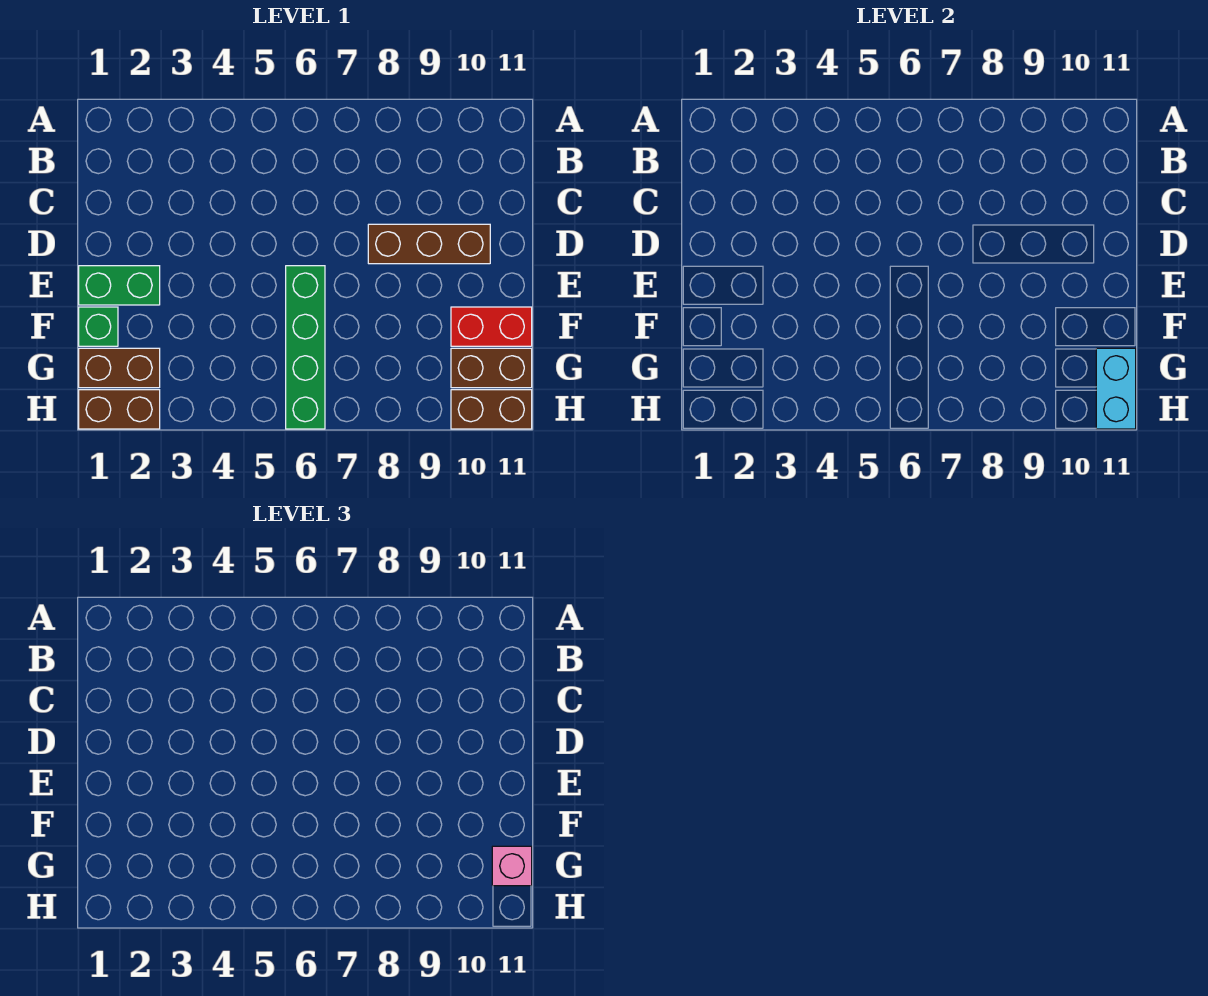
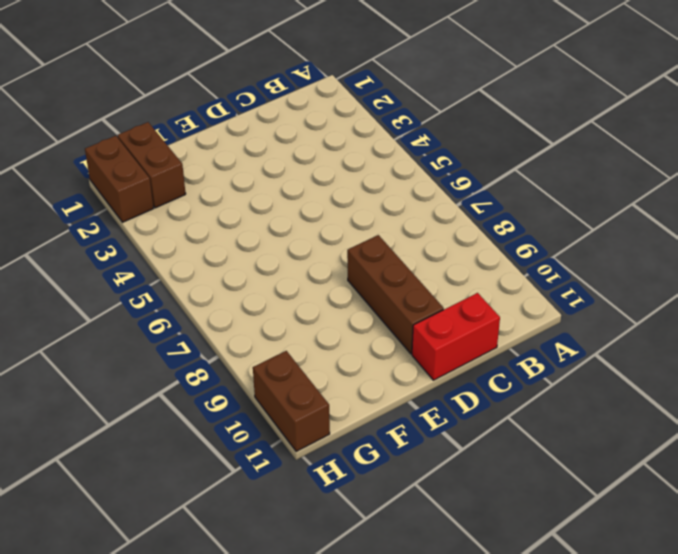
red brick C11:D11 level 1 -> red brick F10:F11 level 1
none -> green brick E1:E2 level 1
none -> green brick E6:H6 level 1

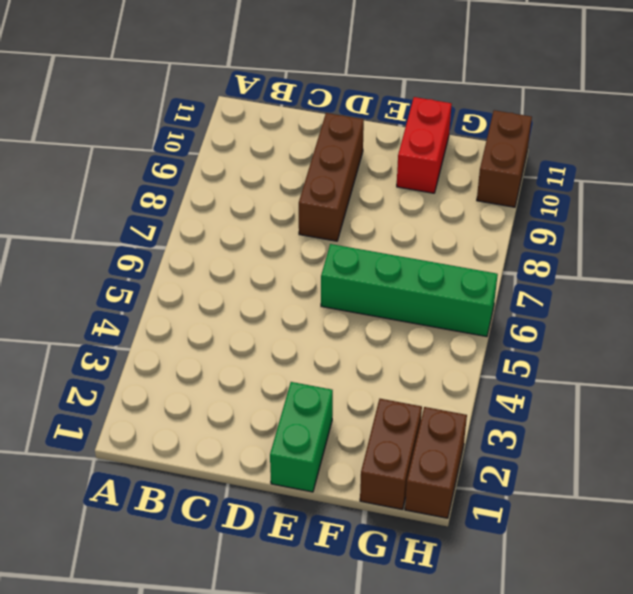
none -> green brick F1 level 1
none -> brown brick G10:G11 level 1

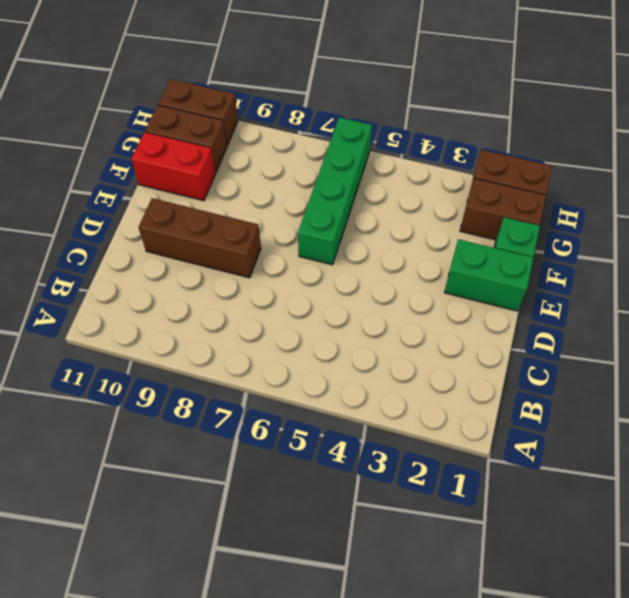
none -> cyan brick G11:H11 level 2
none -> pink brick G11 level 3

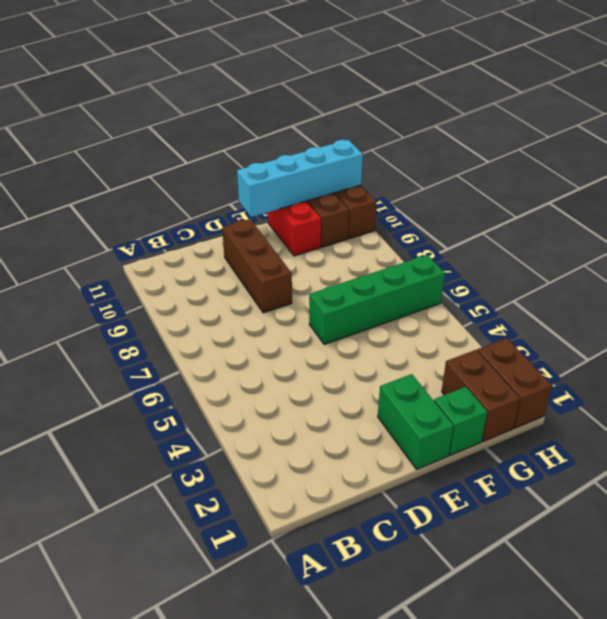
cyan brick E11:H11 level 2 -> cyan brick G11:H11 level 2
none -> pink brick G11 level 3

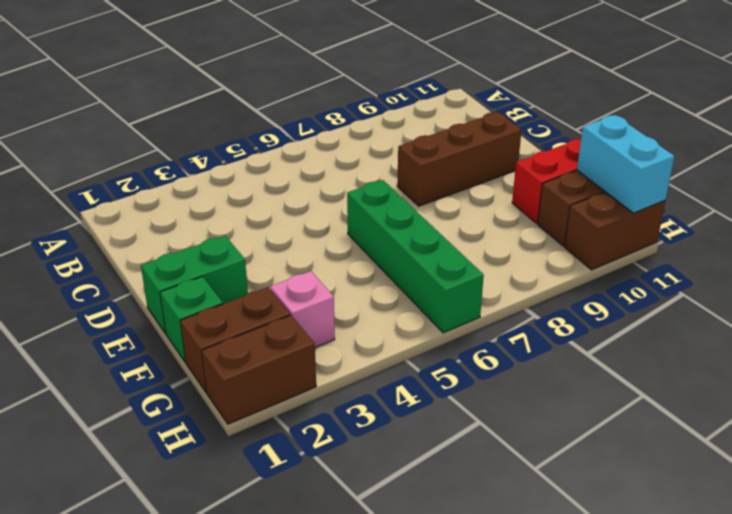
pink brick G3 level 1 -> pink brick G11 level 3

